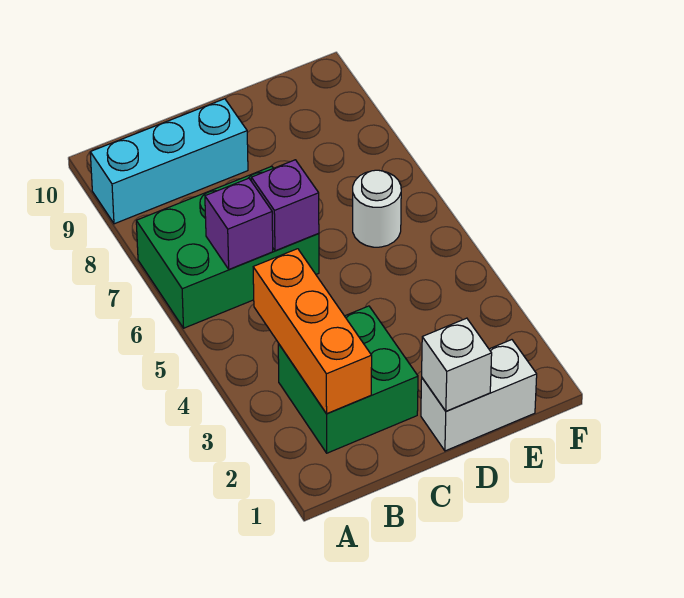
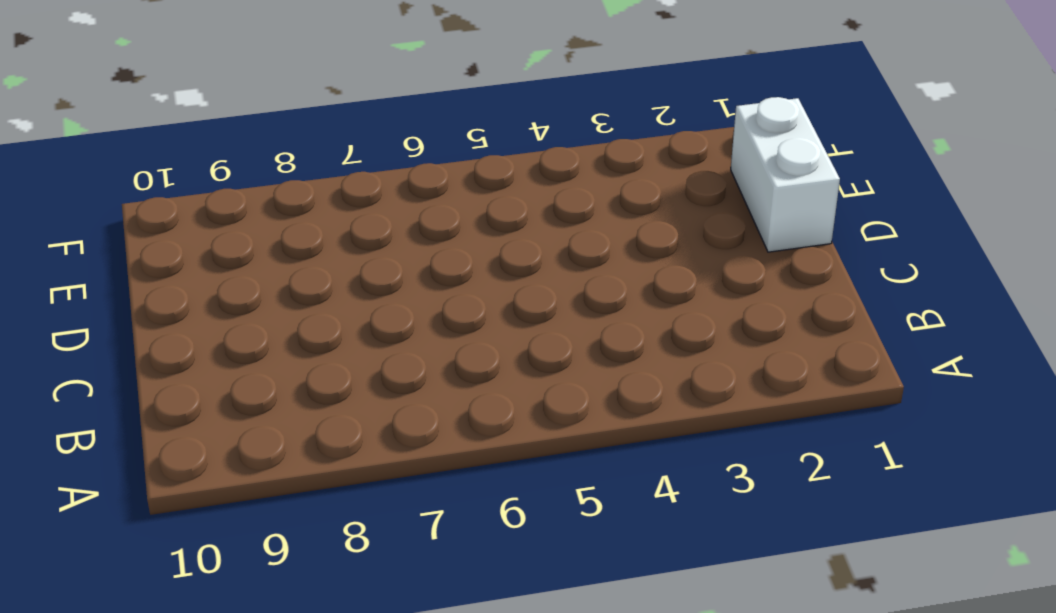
none -> green brick A6:C7 level 1
none -> cyan brick A9:C9 level 1

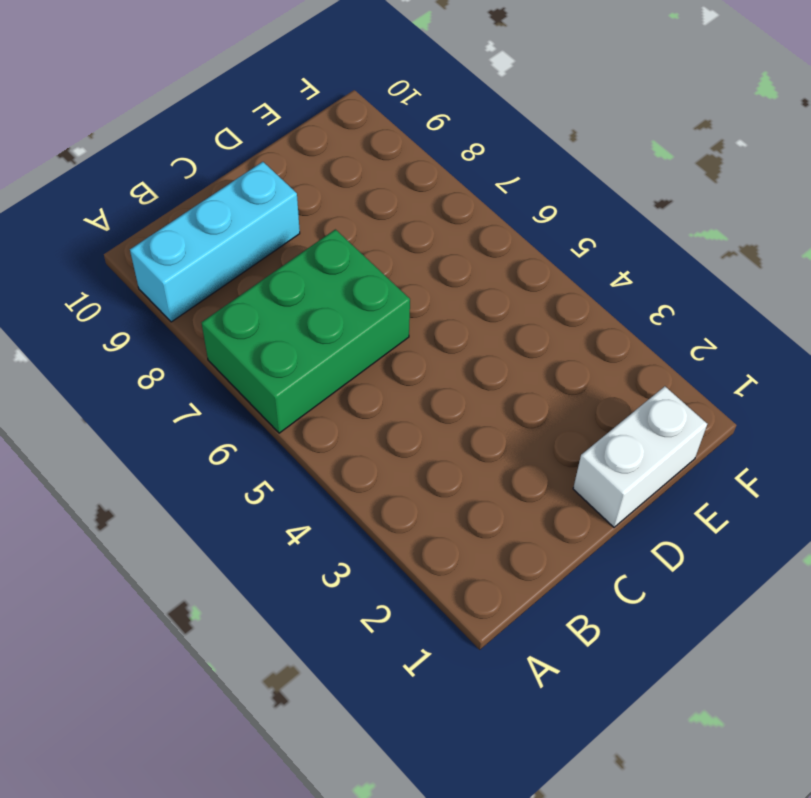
none -> green brick B2:C3 level 1
none -> white round brick E6 level 1

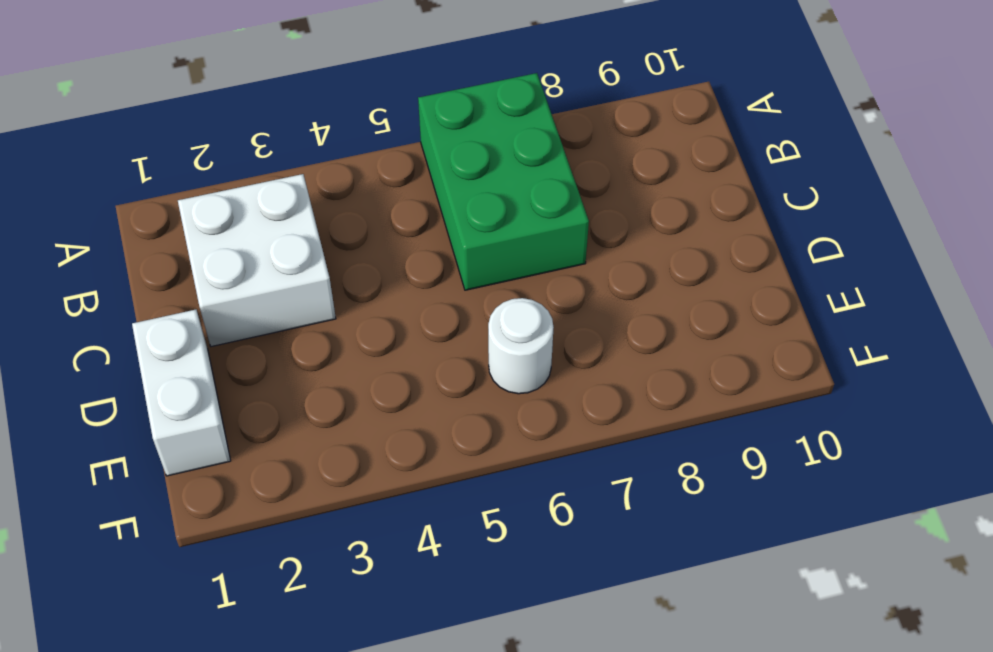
white brick B2:C3 level 1 -> green brick B2:C3 level 1
none -> cyan brick A9:C9 level 1
none -> orange brick B2:B4 level 2

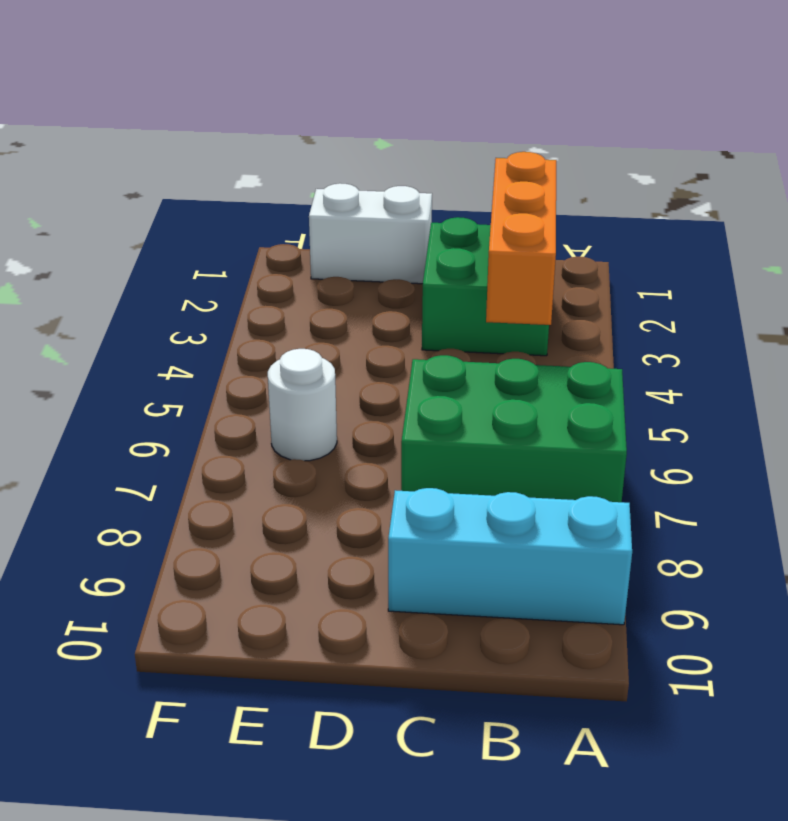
none -> purple brick B6 level 2
none -> purple brick C6 level 2

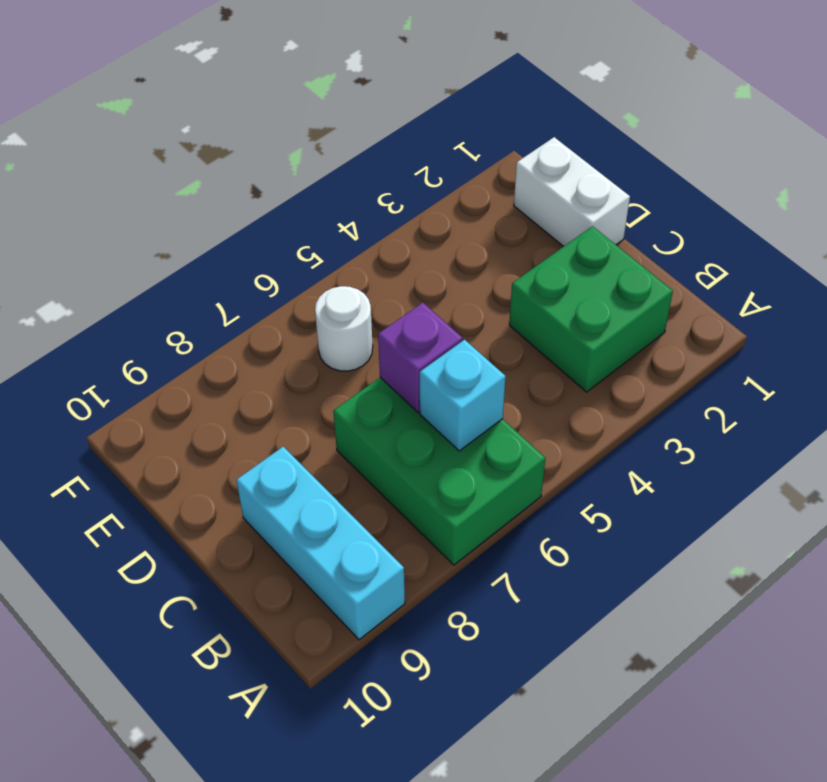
cyan brick B6 level 2 -> purple brick B6 level 2
none -> orange brick B2:B4 level 2
none -> white brick D1 level 2

